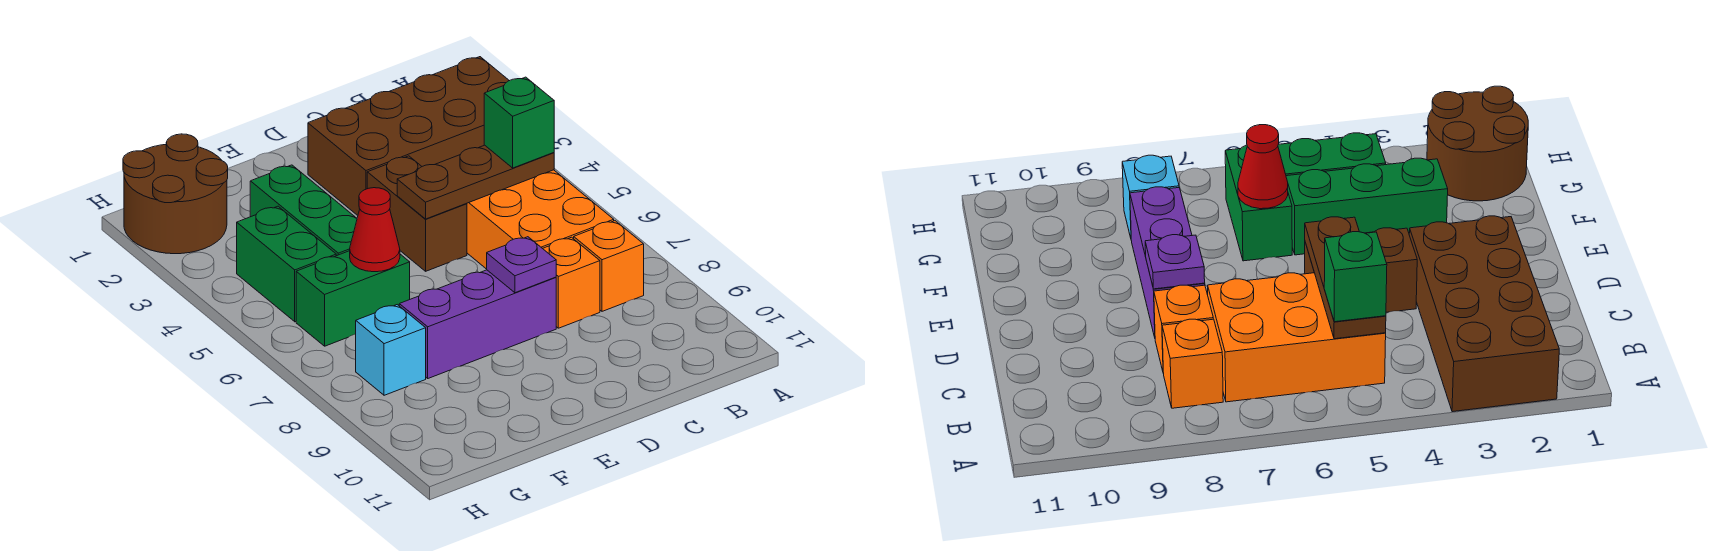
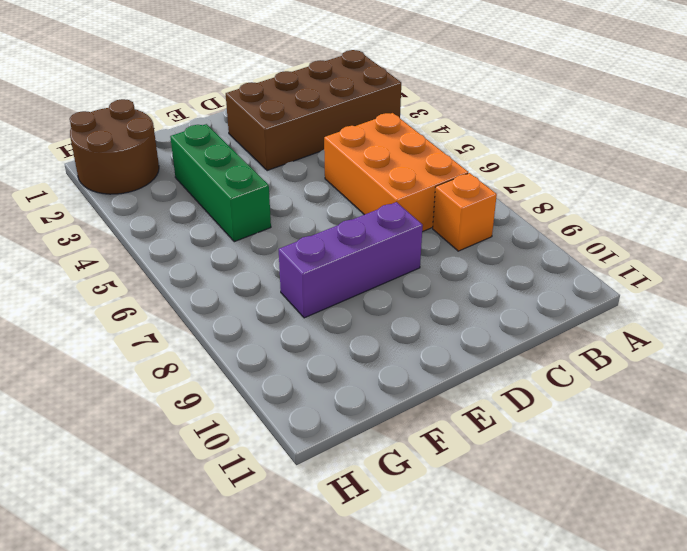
none -> orange brick C8 level 1
none -> brown brick D4:D5 level 1
none -> green brick F6:G6 level 1

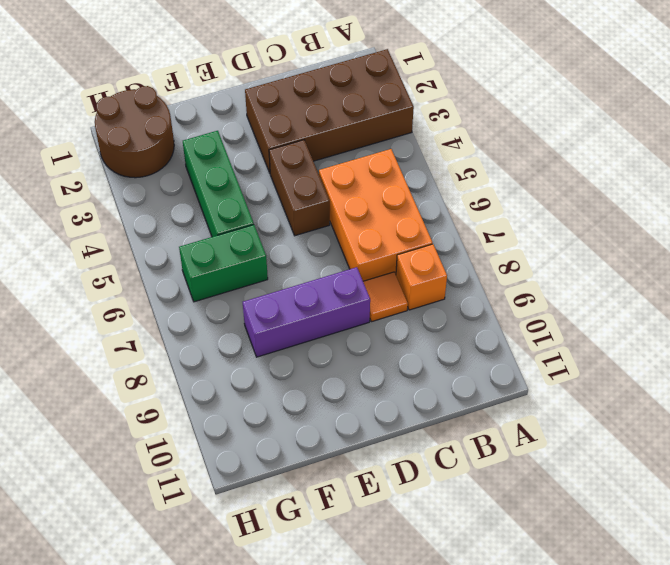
orange tile C8 level 1 -> orange brick C8 level 1
none -> green brick G4:G5 level 1
none -> cyan brick G8 level 1
none -> brown plate B5:D5 level 2

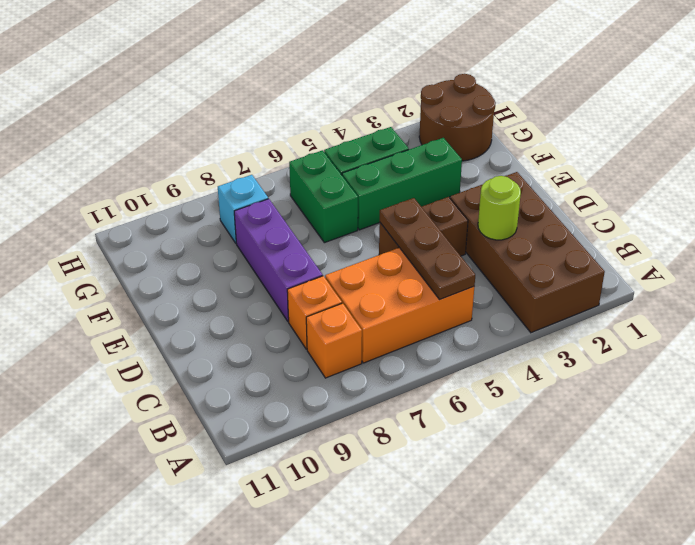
lime round brick C3 level 2 -> none
none -> purple plate D8 level 2
none -> red cone F6 level 2
none -> green brick B5 level 3

